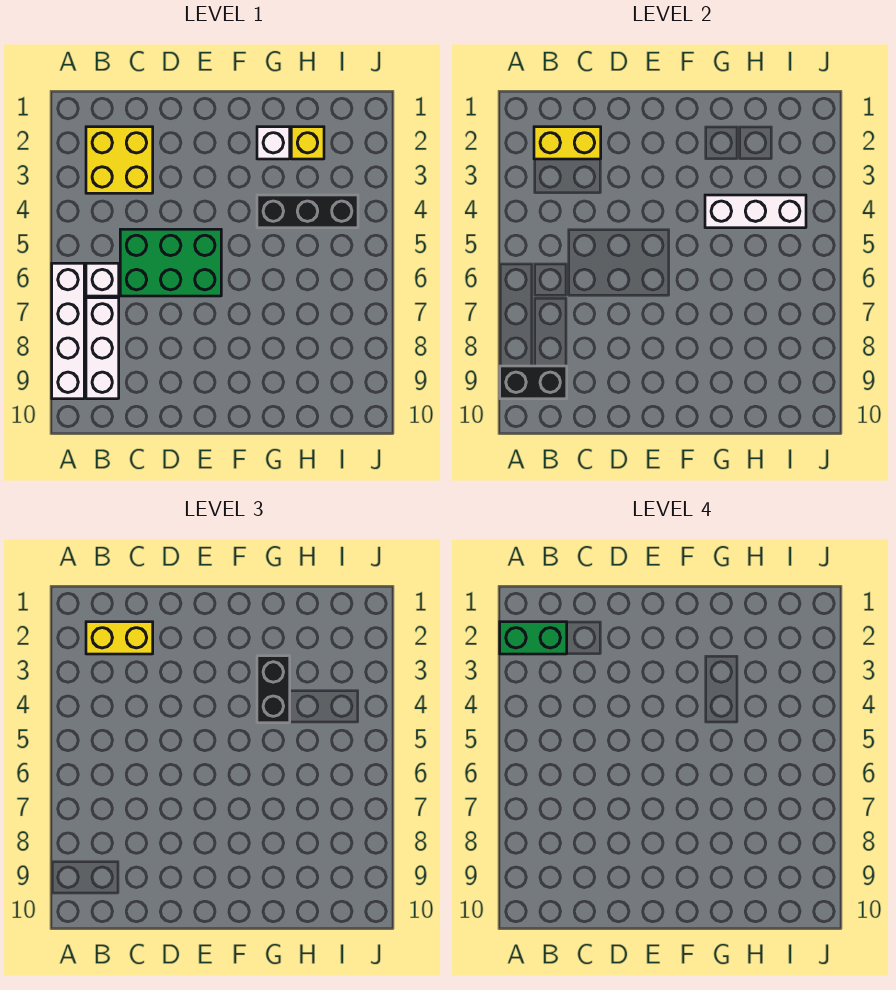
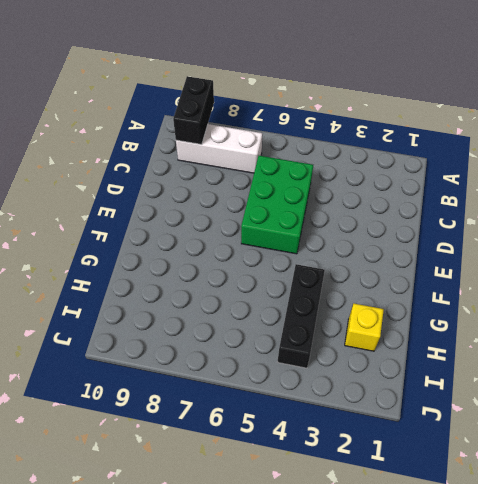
none -> white brick A6:A9 level 1
none -> yellow brick B2:C3 level 1
none -> white brick B6 level 1

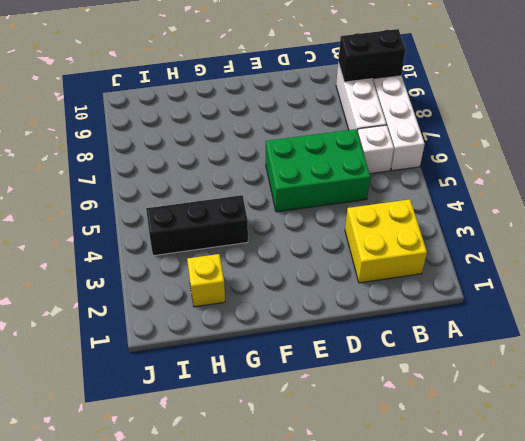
none -> white brick G2 level 1
none -> yellow brick B2:C2 level 2
none -> white brick G4:I4 level 2

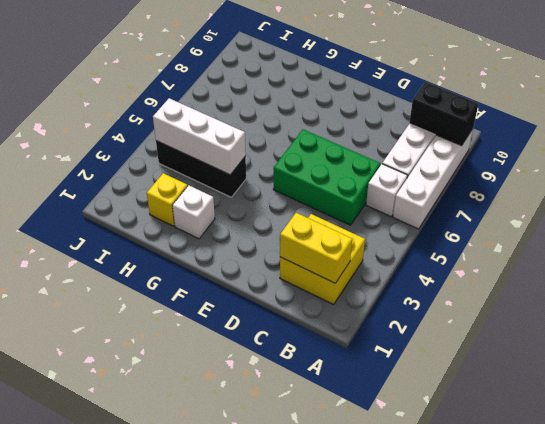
none -> yellow brick B2:C2 level 3
none -> black brick G3:G4 level 3
none -> green brick A2:B2 level 4

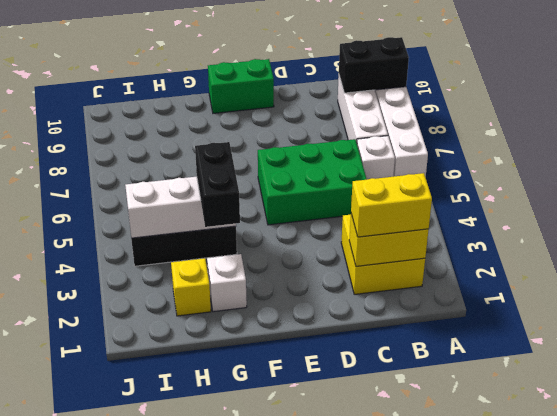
green brick E10:F10 level 1 -> green brick A2:B2 level 4

